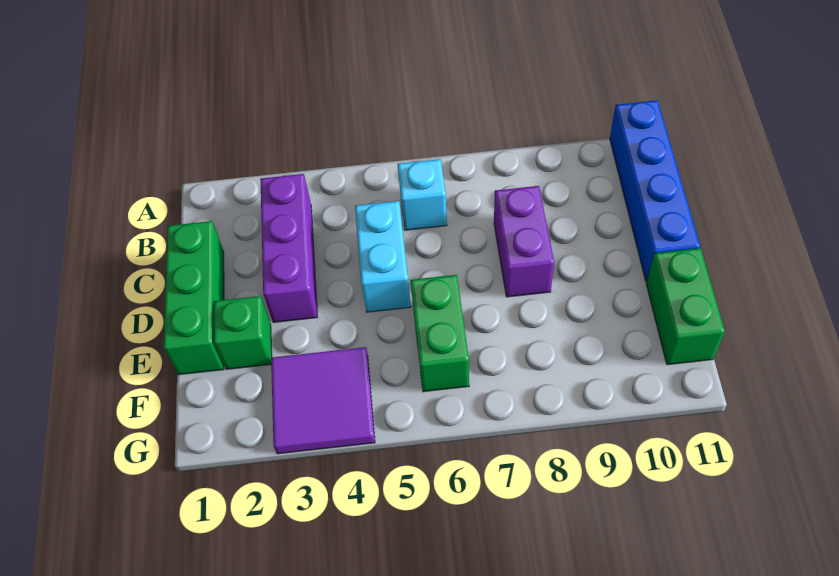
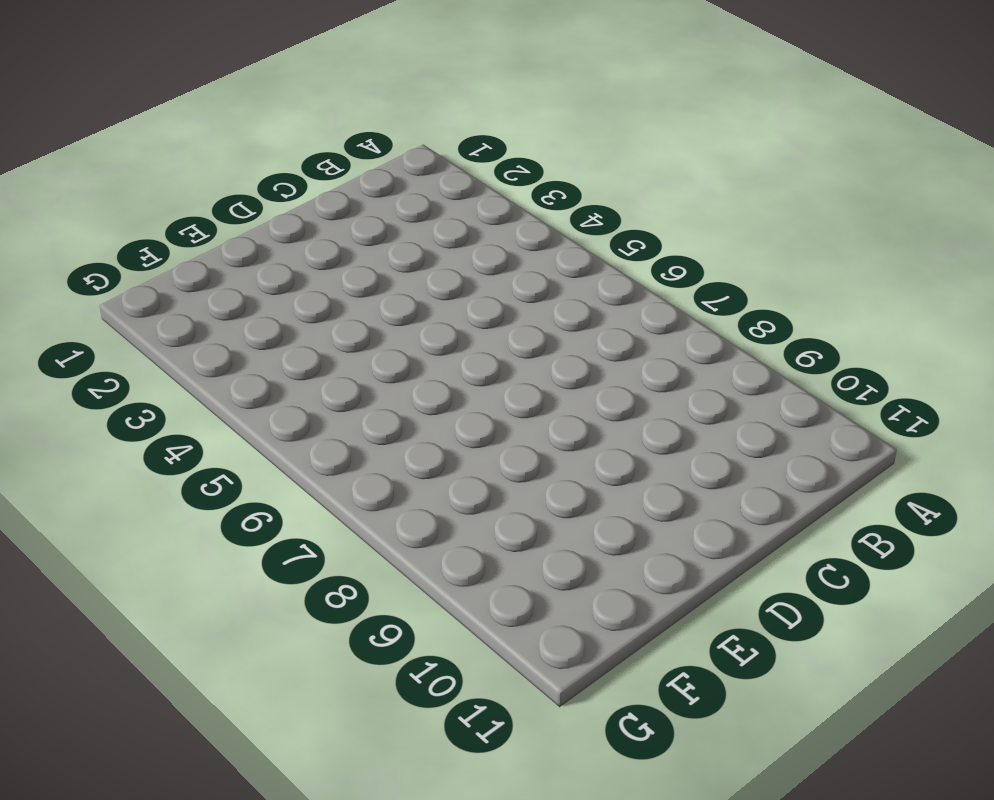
none -> blue brick A11:D11 level 1
none -> purple brick B3:D3 level 1

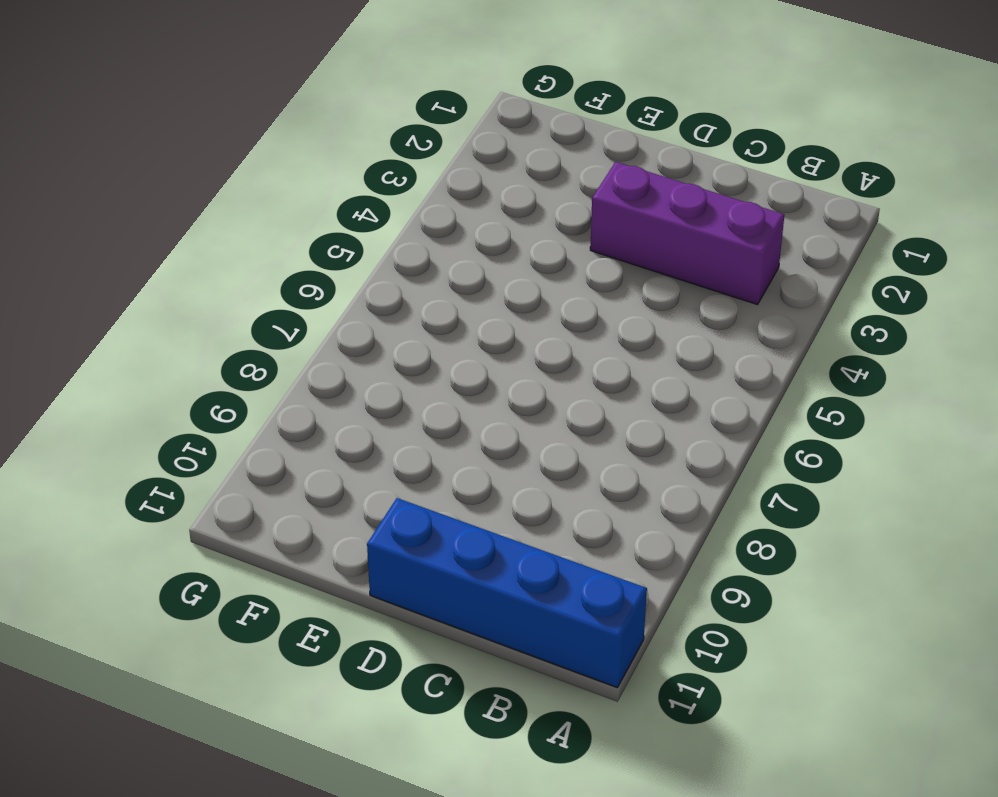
none -> cyan brick B6 level 1
none -> green brick C1:E1 level 1

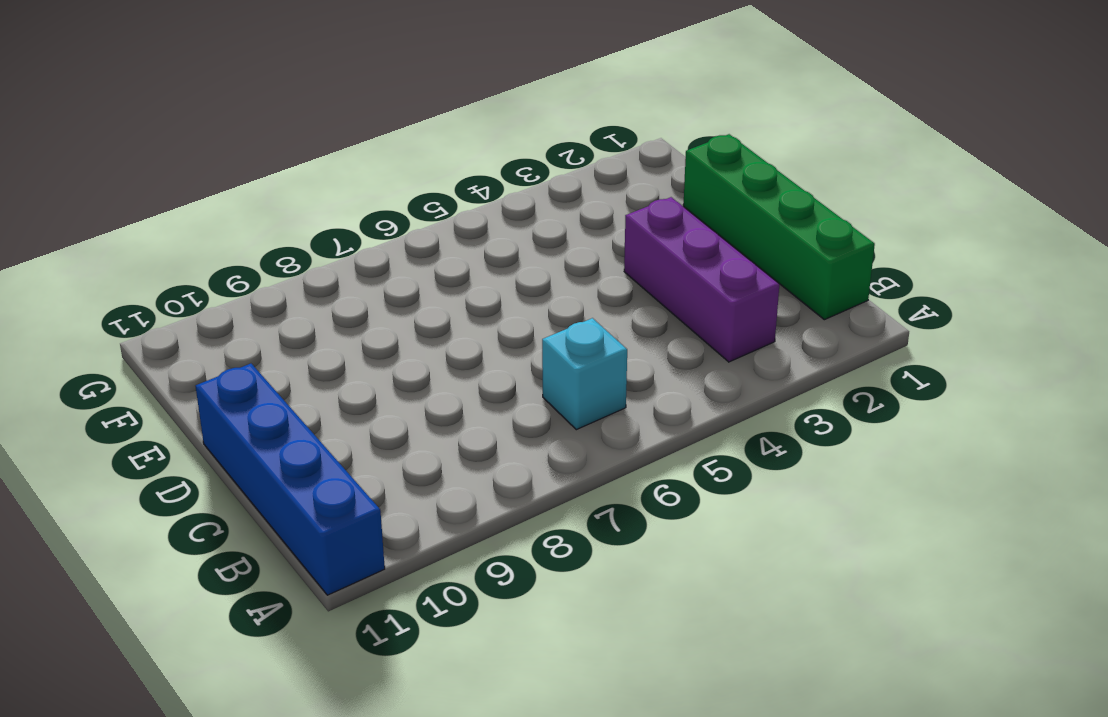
green brick B1:E1 level 1 -> green brick C1:E1 level 1
none -> cyan brick C5:D5 level 1
none -> purple brick C8:D8 level 1

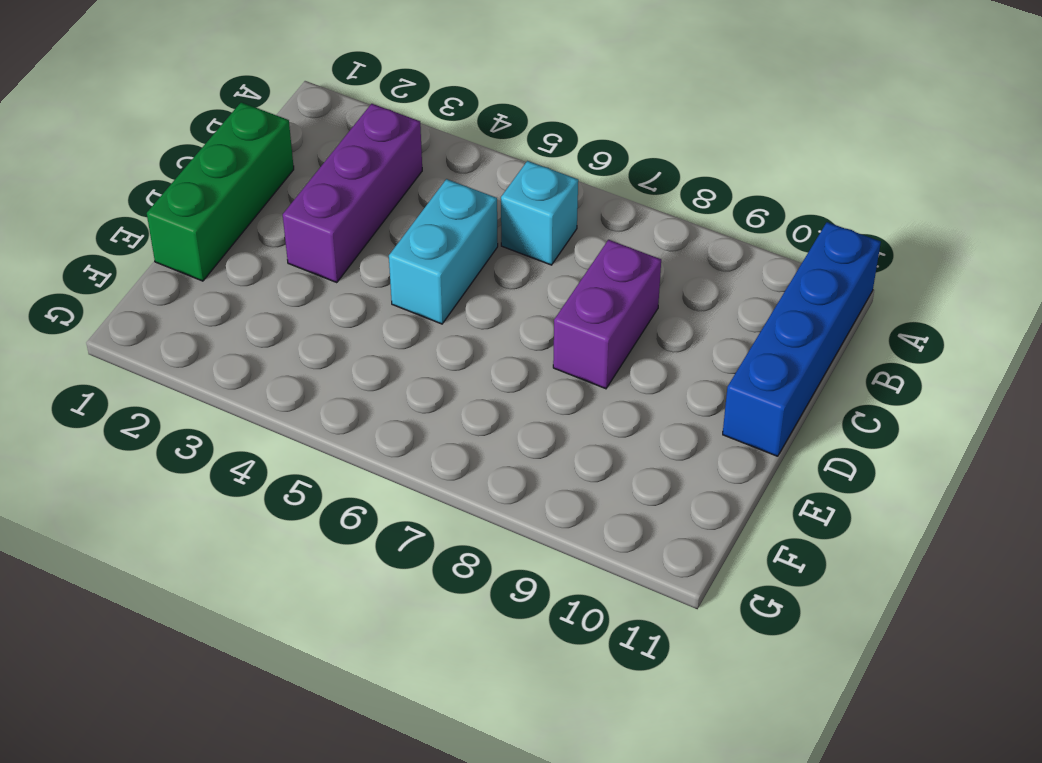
none -> green brick E2 level 1
none -> green brick E6:F6 level 1

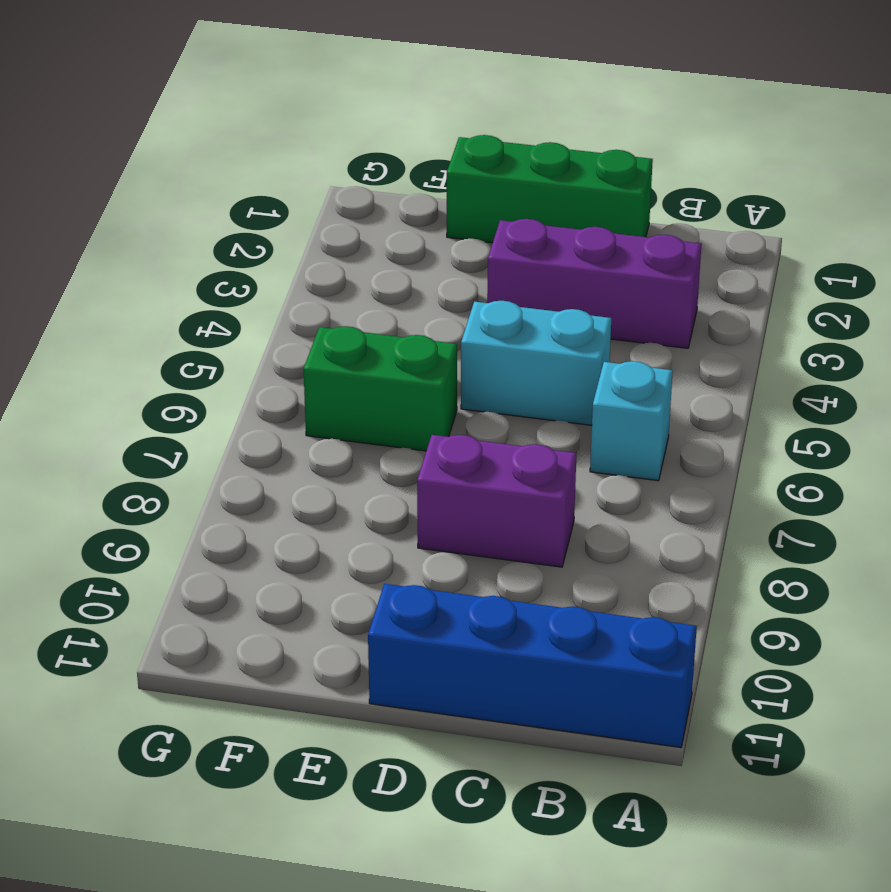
none -> green brick E2 level 1
none -> green brick E11:F11 level 1

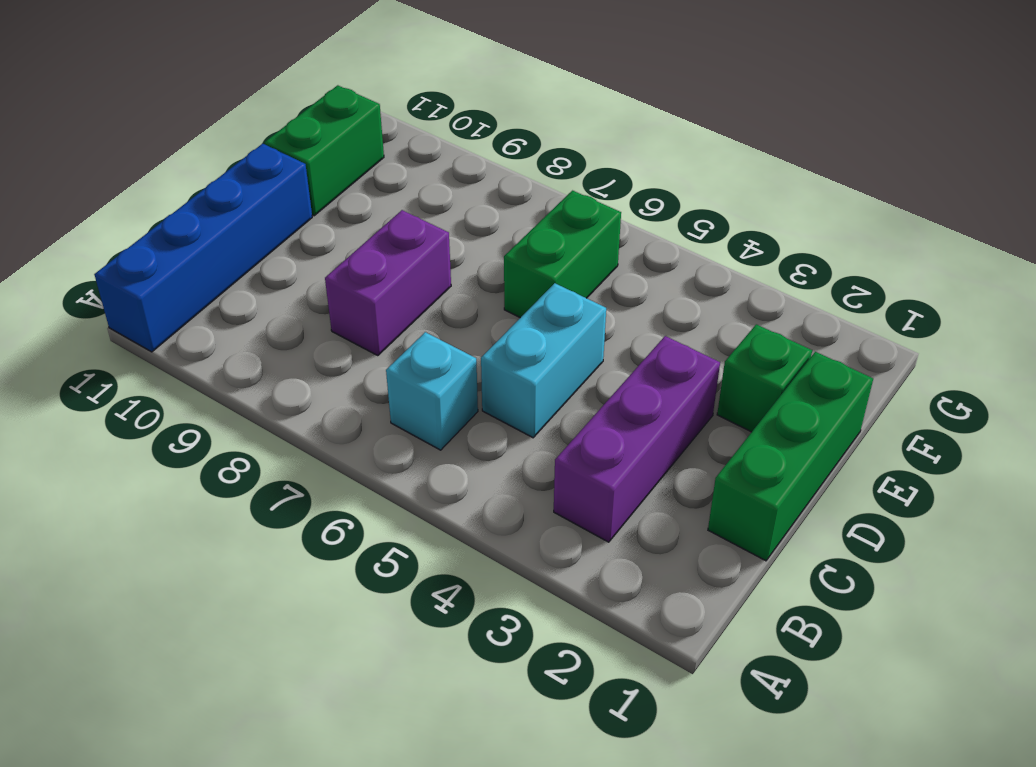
none -> purple tile F3:G4 level 1

